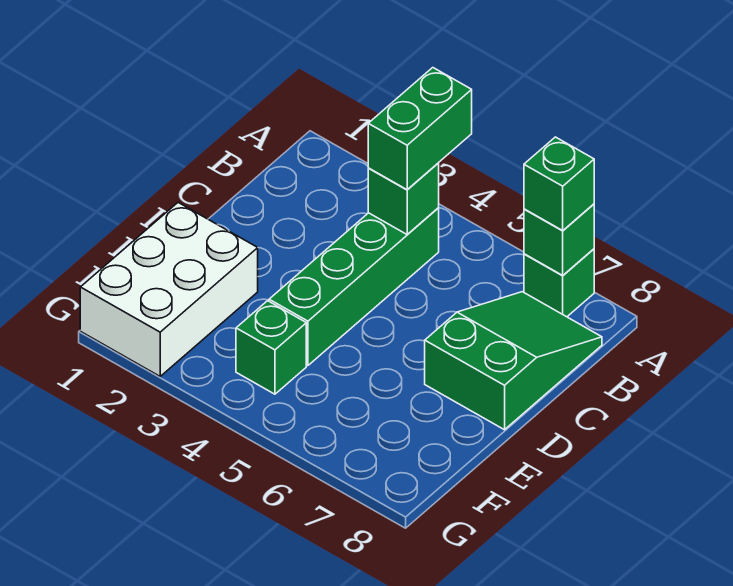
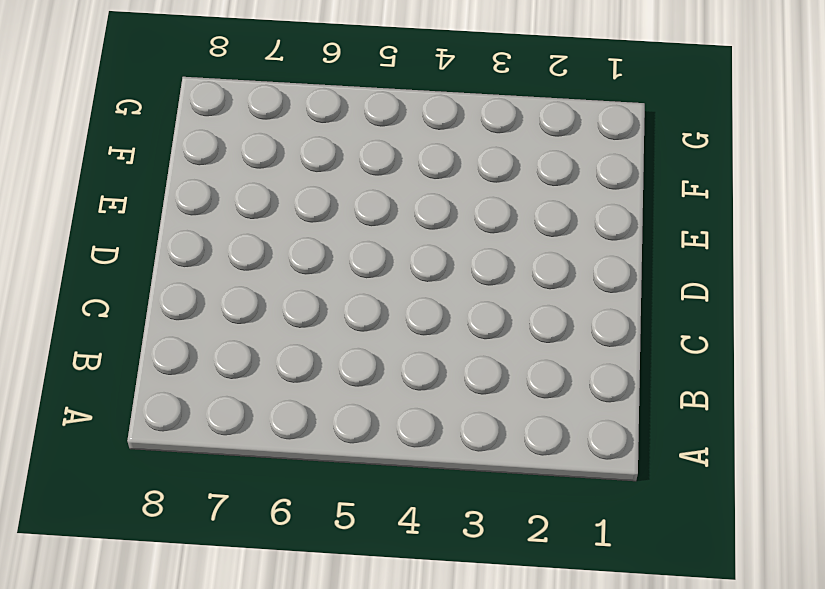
none -> green brick A7 level 1
none -> green brick B4:E4 level 1

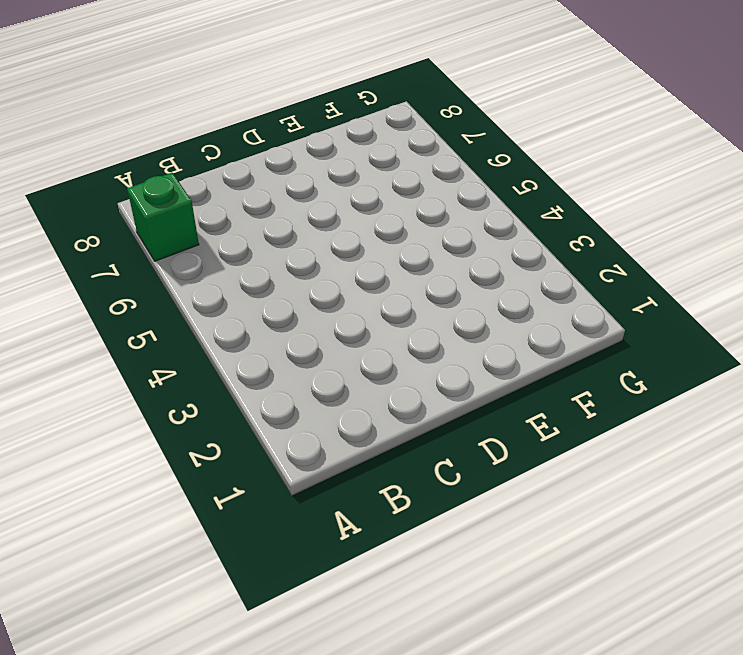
none -> green brick B4:E4 level 1
none -> green slope B7:D8 level 1 top D

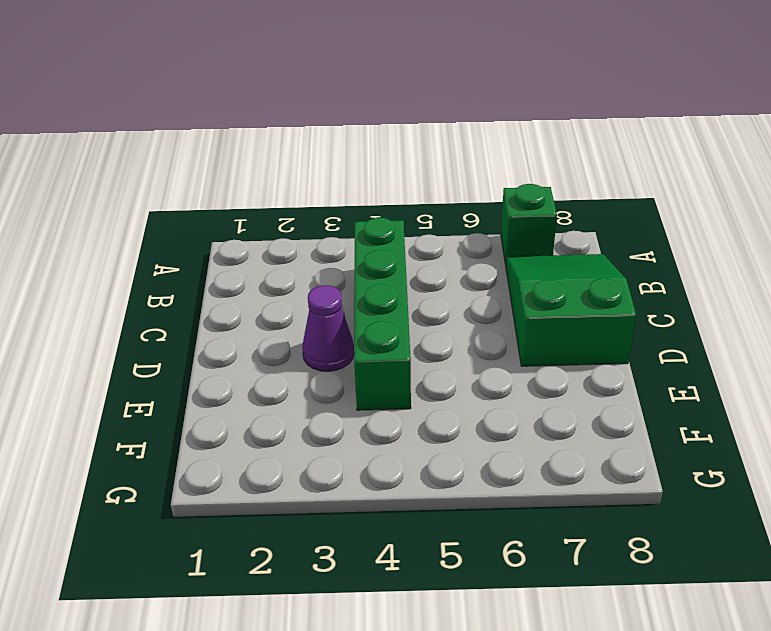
purple cone D3 level 1 -> none
none -> white brick E1:G2 level 1
none -> green brick F4 level 1

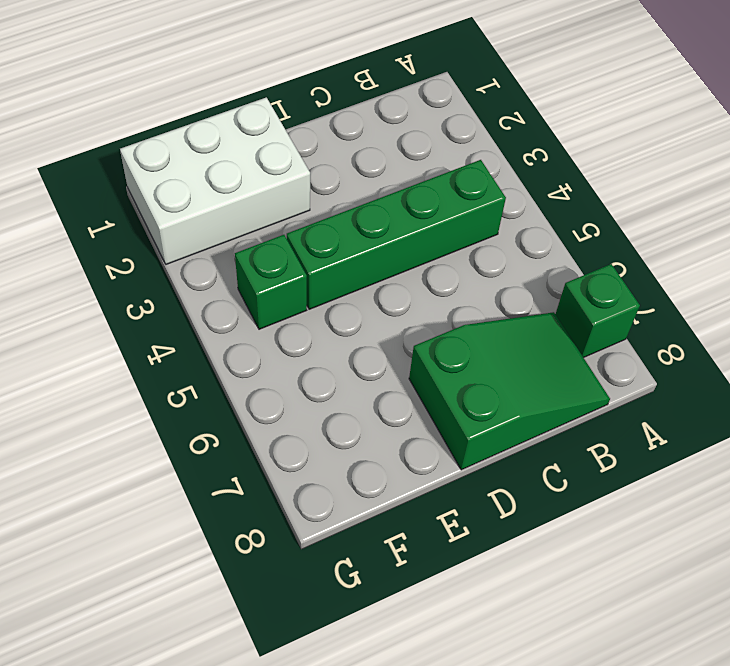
none -> green brick A7 level 2
none -> green brick B4 level 2

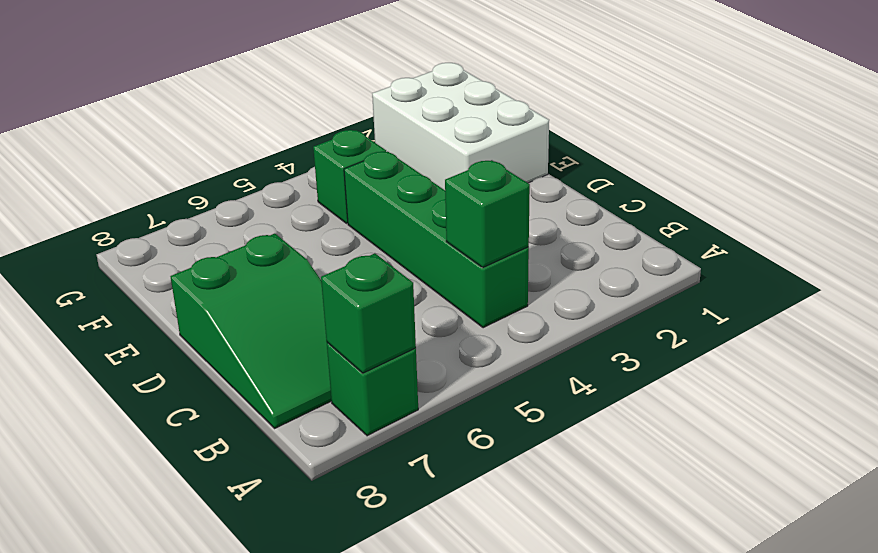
none -> green brick A4:B4 level 3
none -> green brick A7 level 3

